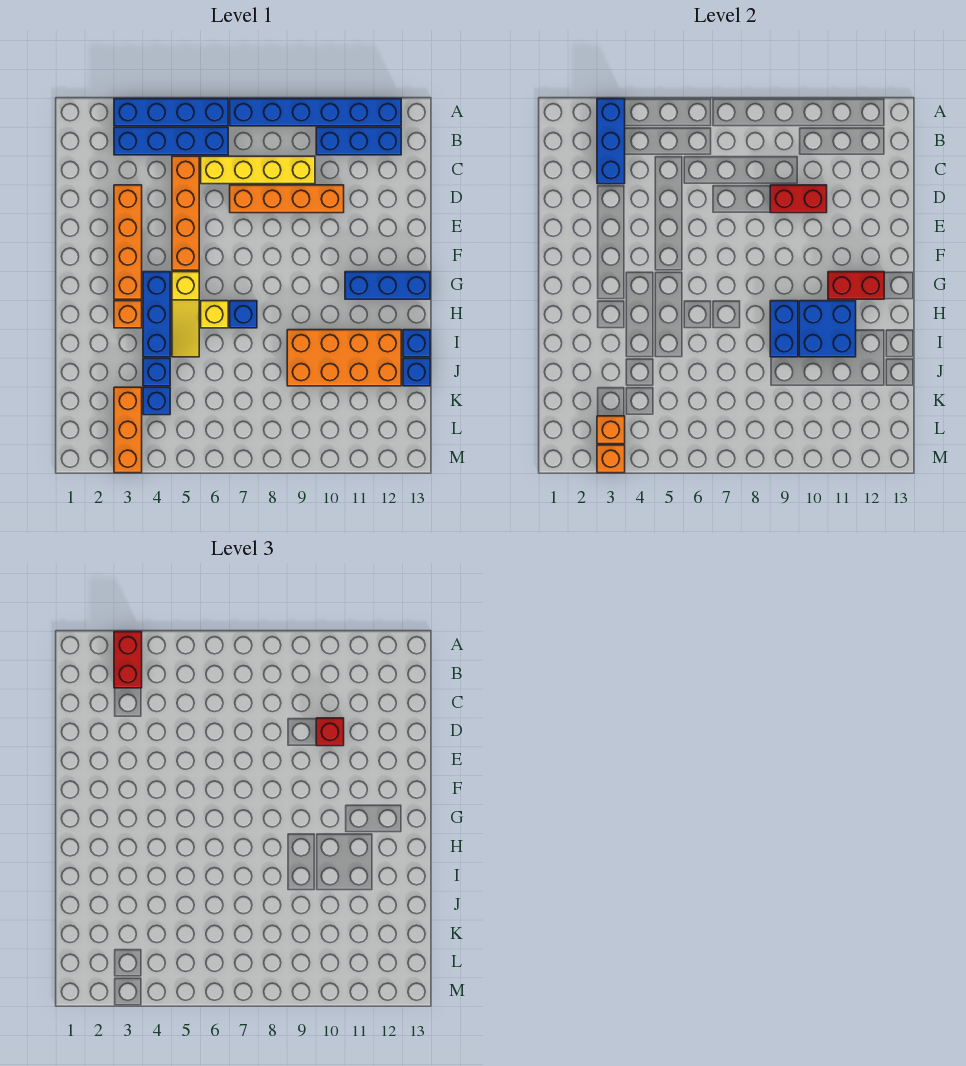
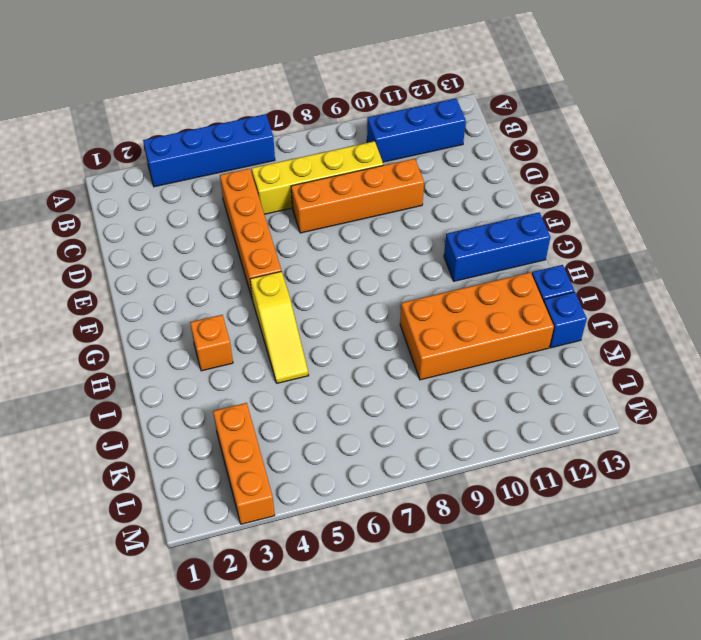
none -> blue brick A7:A12 level 1
none -> blue brick B3:B6 level 1
none -> orange brick D3:G3 level 1

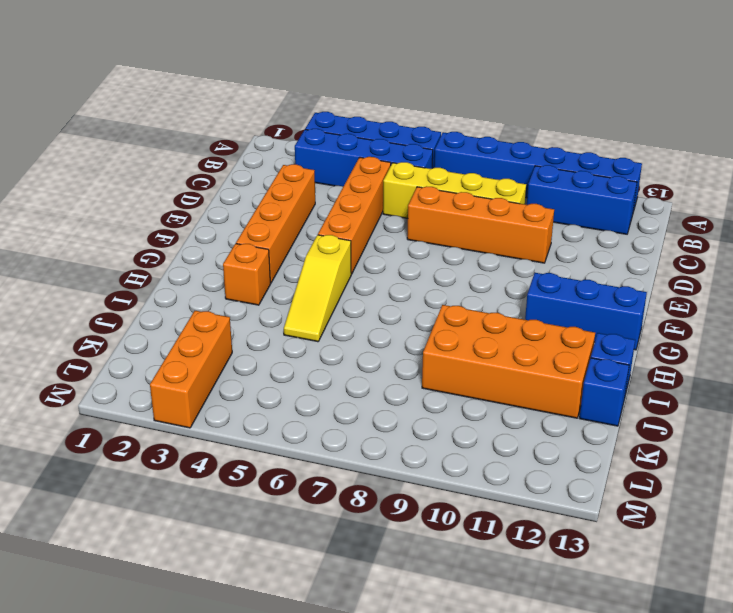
none -> blue brick G4:I4 level 1
none -> yellow brick H6 level 1
none -> blue brick H7 level 1

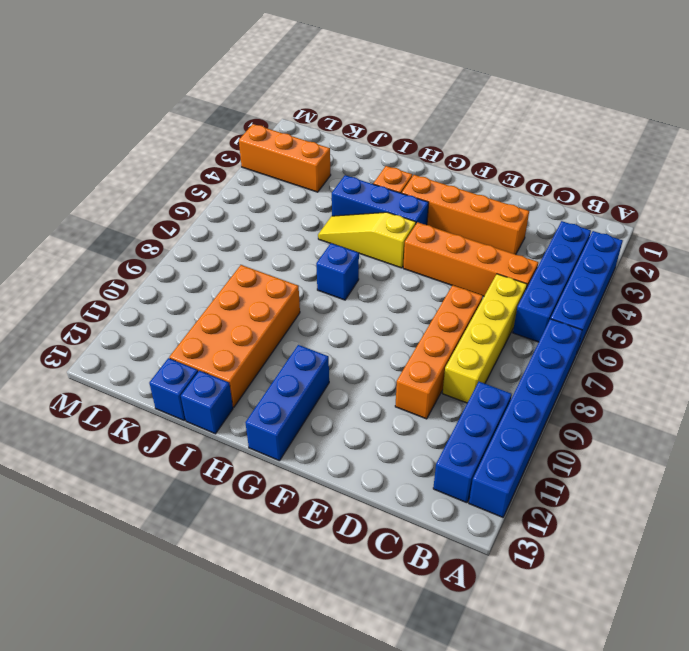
none -> yellow brick H6 level 1
none -> blue brick J4 level 1
none -> blue brick K4 level 1

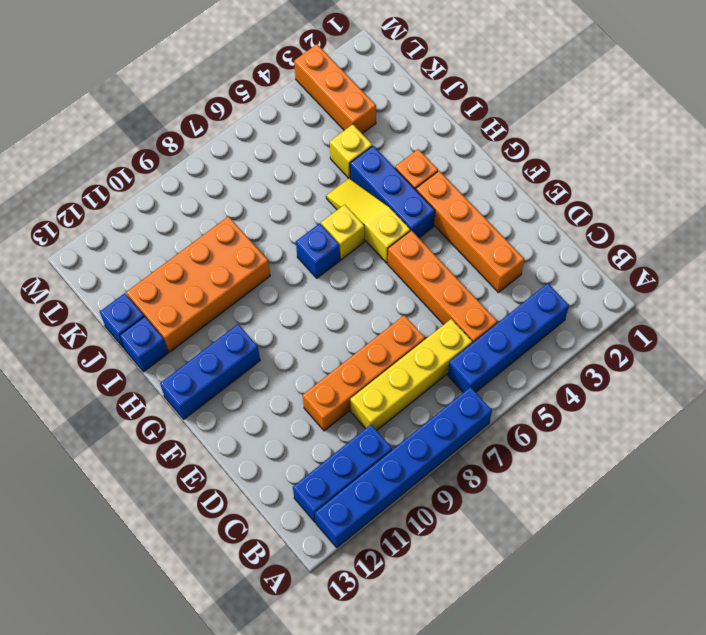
yellow brick J4 level 1 -> blue brick J4 level 1
none -> blue brick A3:A6 level 1
none -> blue brick K4 level 1
none -> blue brick A3:C3 level 2

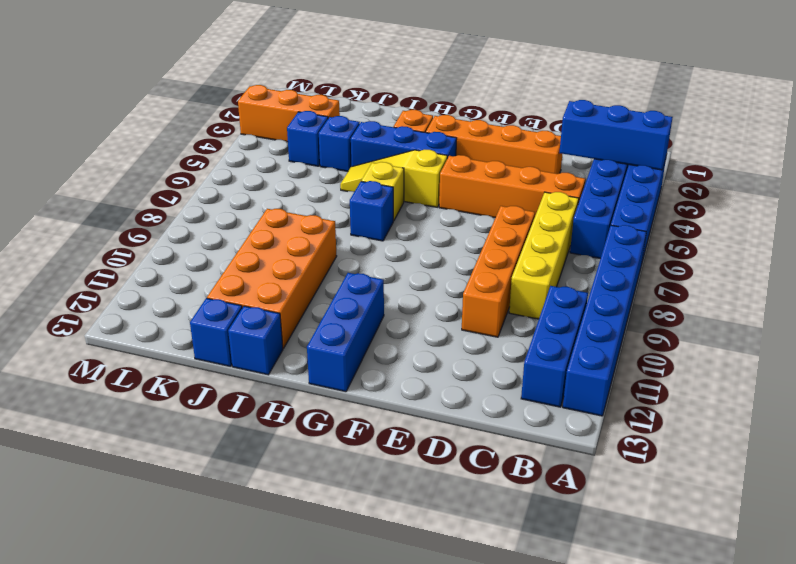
none -> red brick D9:D10 level 2
none -> red brick G11:G12 level 2
none -> blue brick H9:I9 level 2

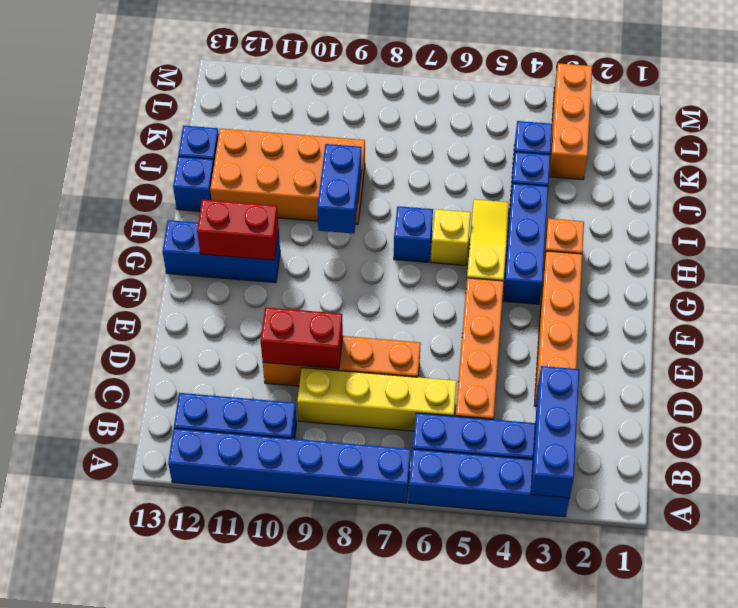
none -> blue brick H10:I11 level 2
none -> orange brick L3 level 2
none -> orange brick M3 level 2

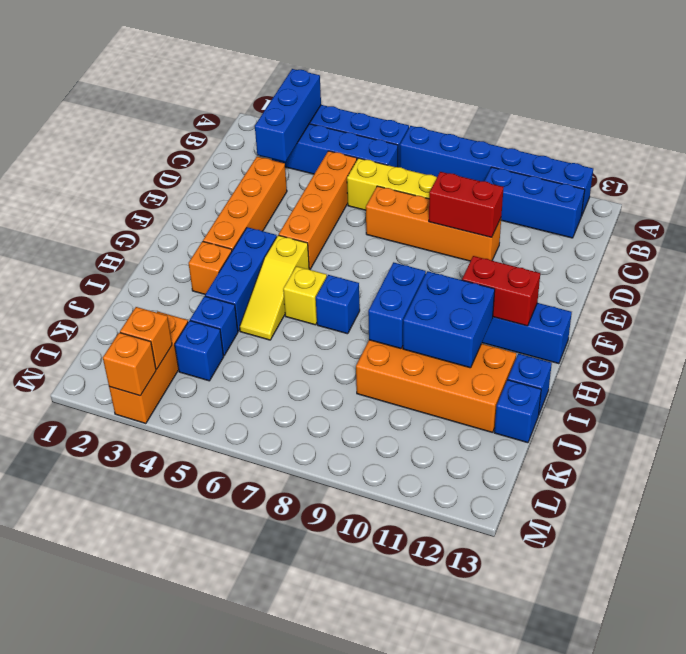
none -> red brick A3:B3 level 3
none -> red brick D10 level 3

